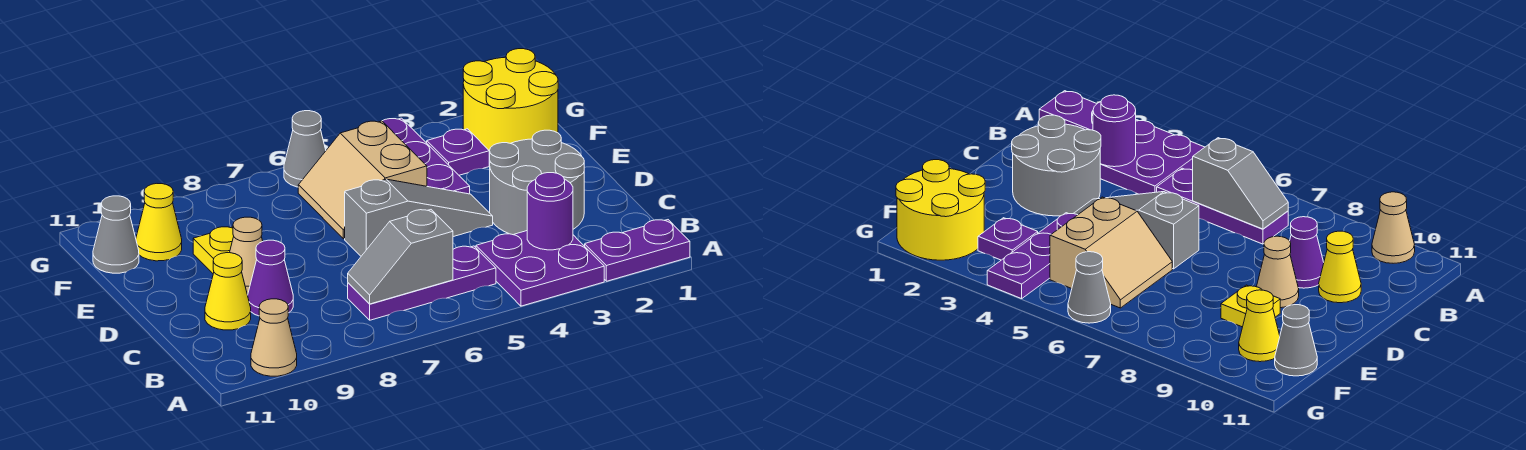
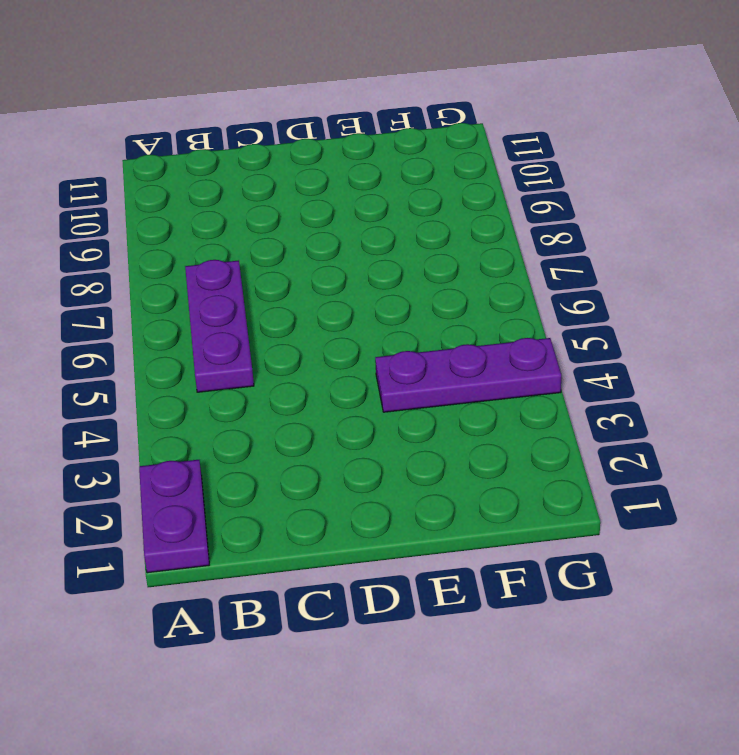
none -> purple plate A3:B4 level 1
none -> tan cone A10 level 1
none -> grey round brick C2:D3 level 1

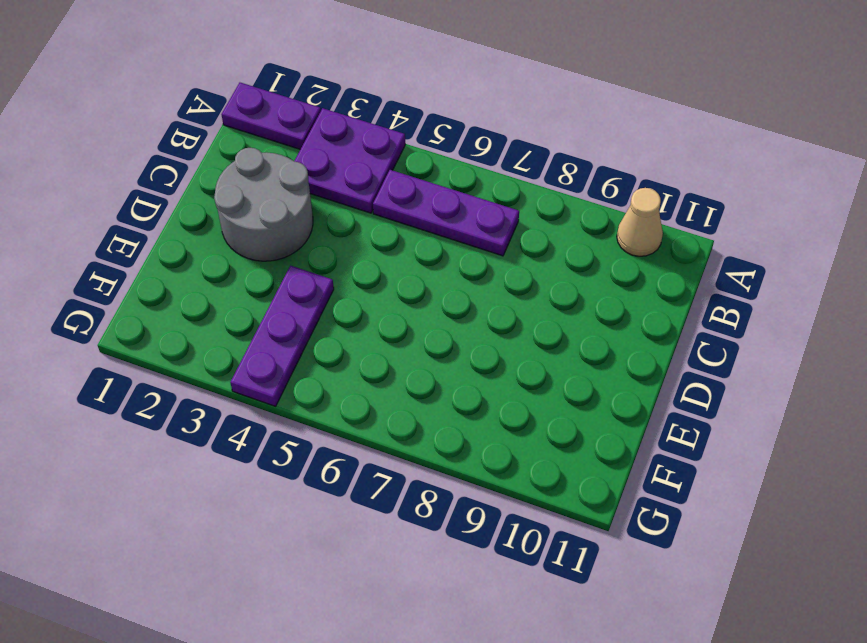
none -> purple cone C9 level 1
none -> yellow cone C10 level 1
none -> grey slope D4:D6 level 1 top 6

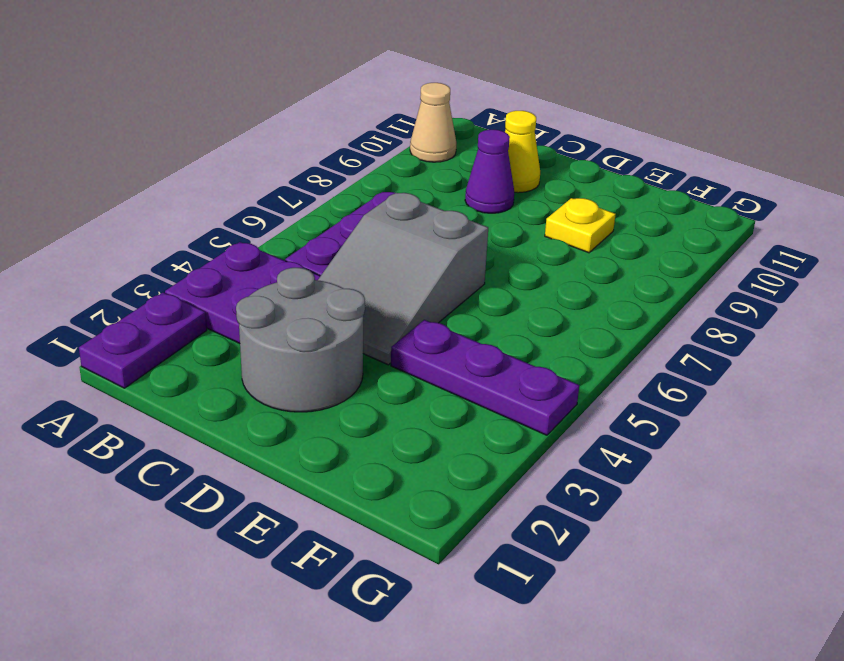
grey slope C4:D6 level 1 top 6 -> grey slope D4:D6 level 1 top 6
none -> tan cone D9 level 1
none -> tan slope E5:F6 level 1 top 5
none -> yellow round brick F1:G2 level 1

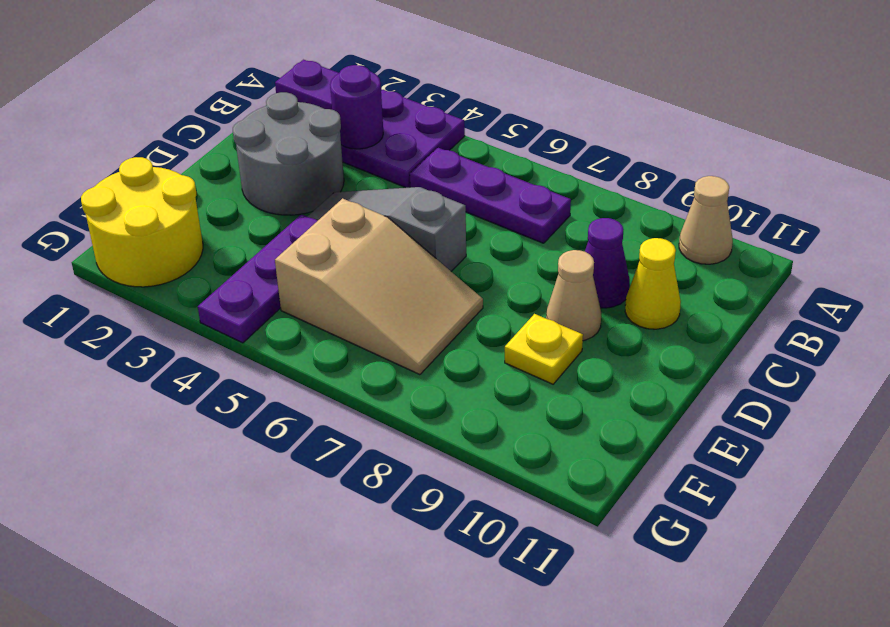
tan slope E5:F7 level 1 top 5 -> tan slope E5:F6 level 1 top 5
none -> purple plate F3 level 1
none -> yellow cone F10 level 1
none -> grey cone F11 level 1

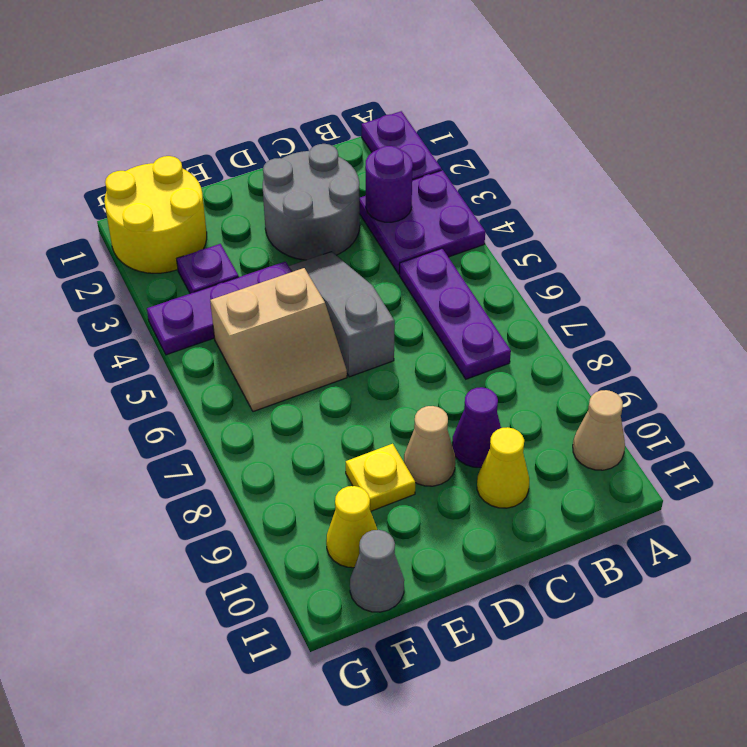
none -> grey cone G6 level 1
none -> grey slope B6:B7 level 2 top 6

